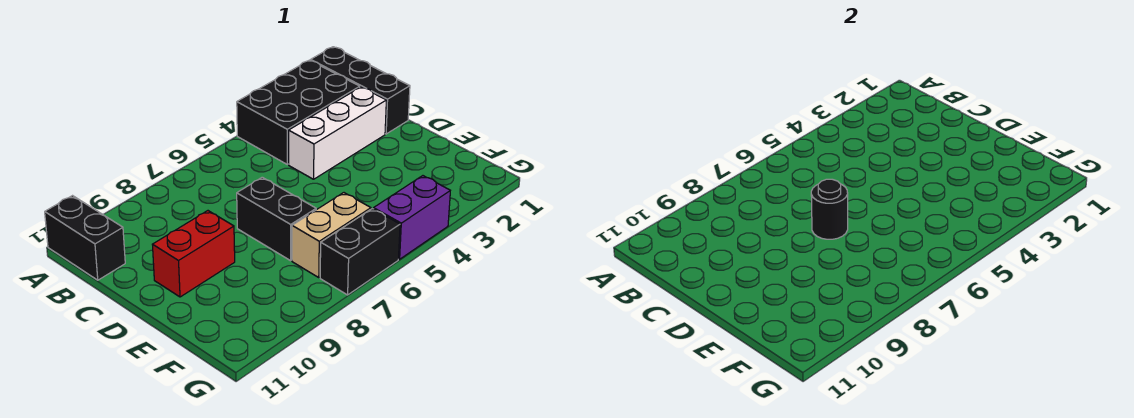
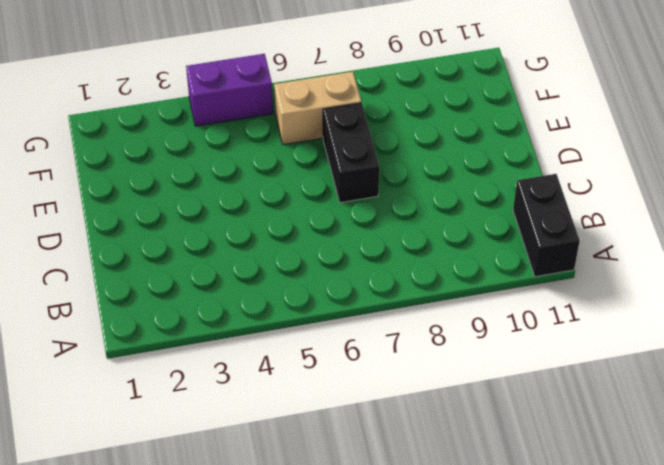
none -> black brick A1:C1 level 1
none -> black brick A2:B4 level 1

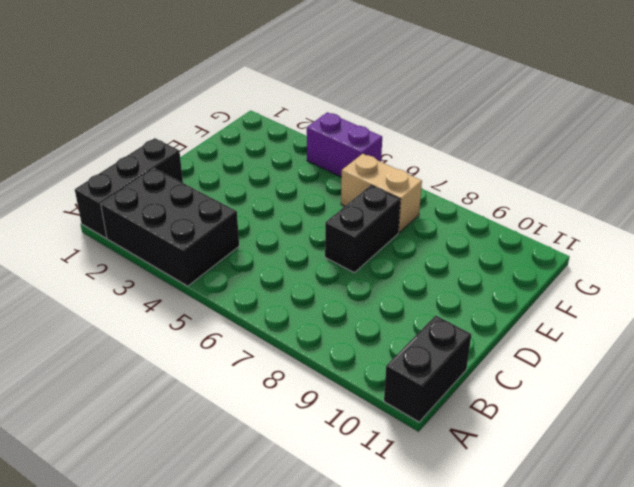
none -> white brick C2:C4 level 1
none -> red brick D9:D10 level 1

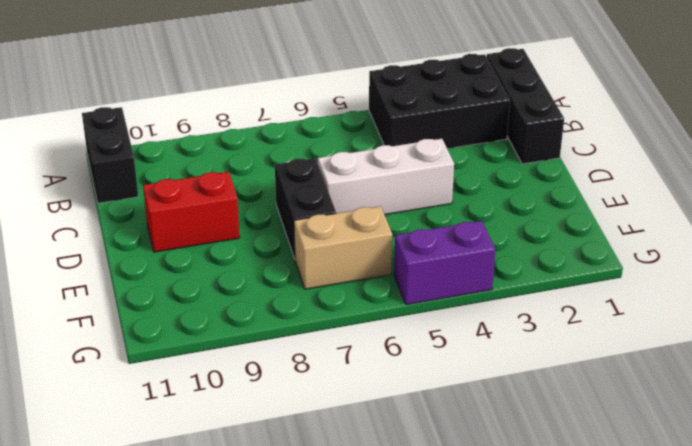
white brick D4:D6 level 1 -> white brick C2:C4 level 1
none -> black brick G6:G7 level 1
none -> black round brick D7 level 2

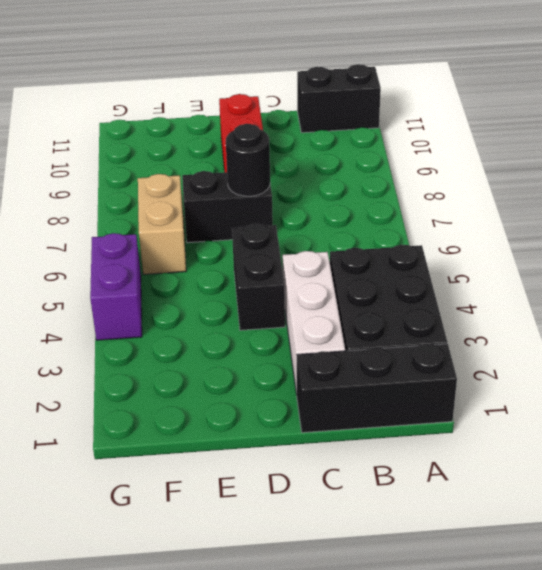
black brick D4:D5 level 1 -> black brick G6:G7 level 1

